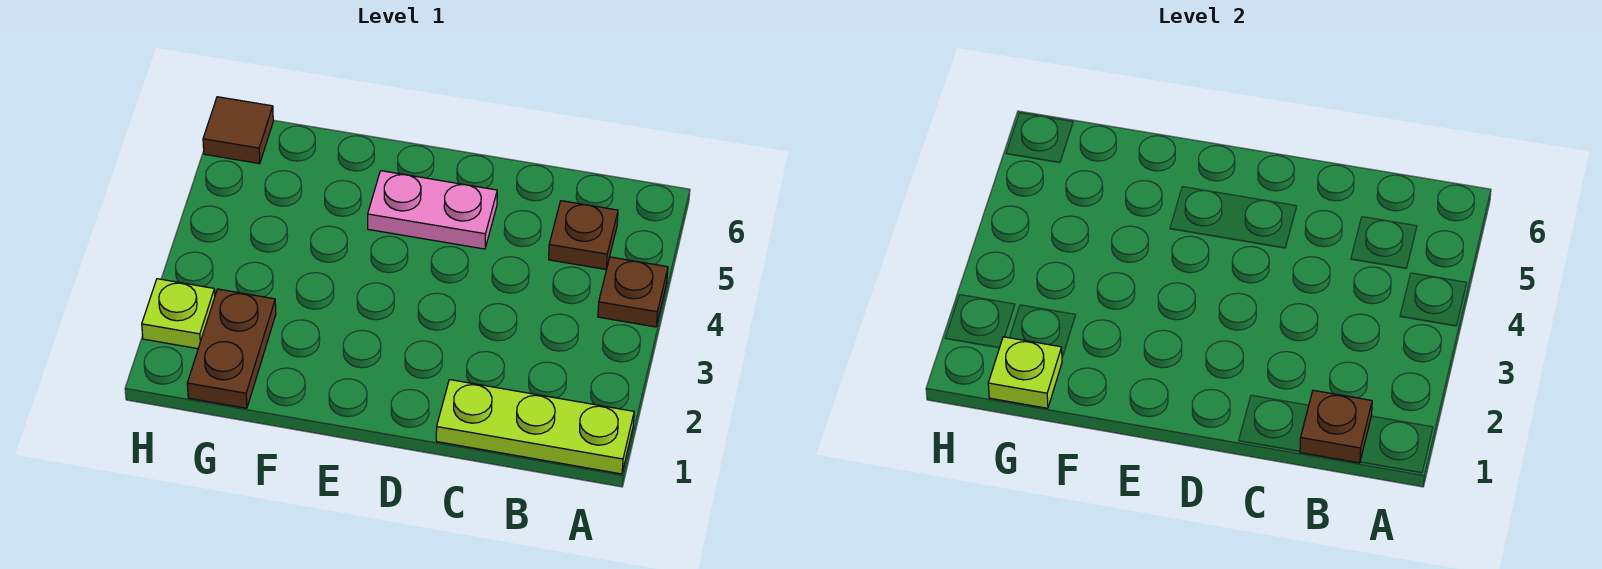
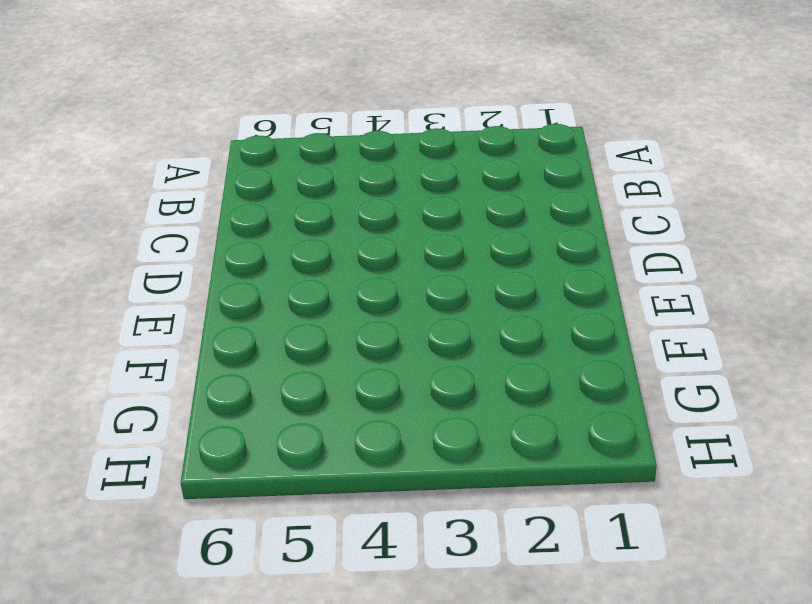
none -> lime plate A1:C1 level 1
none -> brown plate A4 level 1

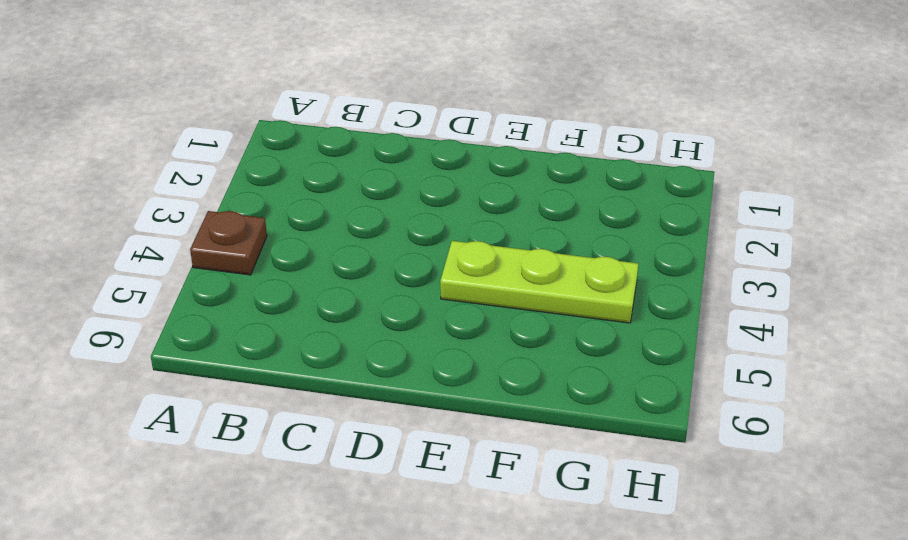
lime plate E4:G4 level 1 -> lime plate A1:C1 level 1
none -> brown plate B5 level 1
none -> pink plate D5:E5 level 1

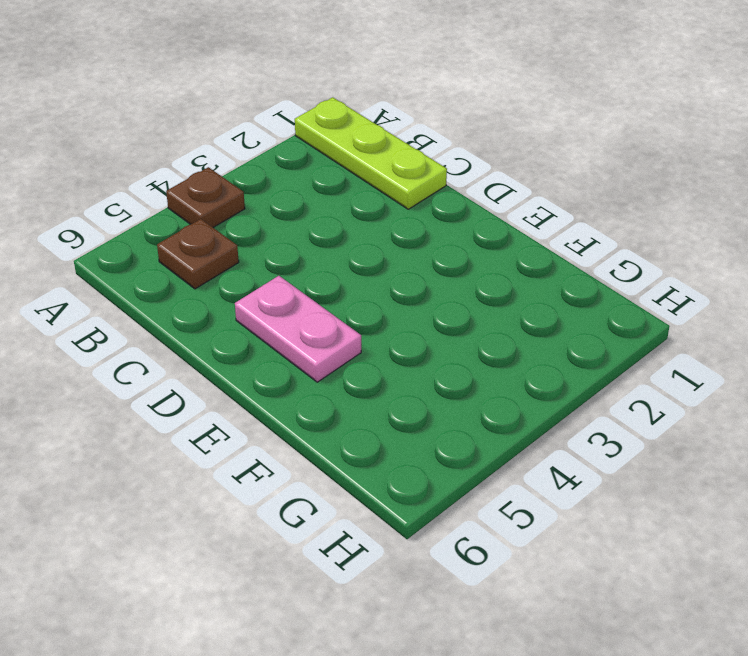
none -> brown plate G1:G2 level 1
none -> lime plate H2 level 1

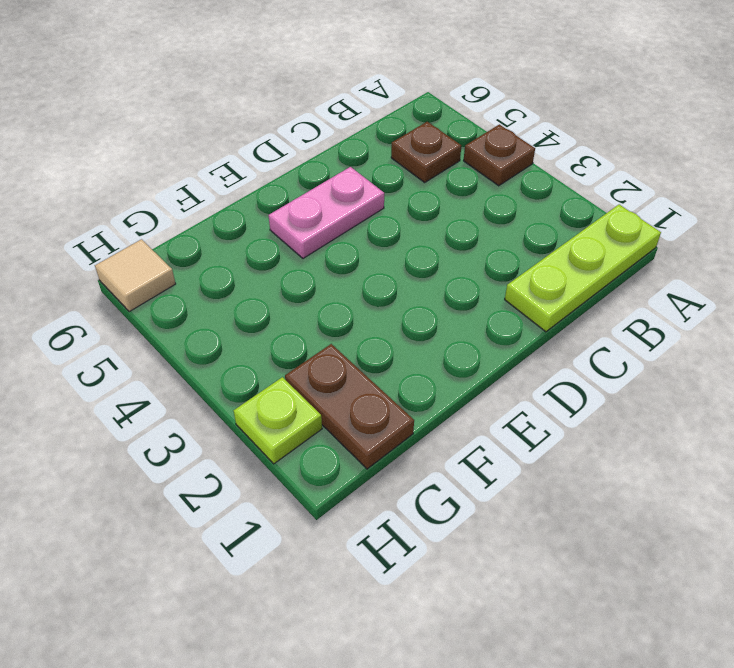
tan tile H6 level 1 -> brown tile H6 level 1
none -> brown plate B1 level 2
none -> lime plate G1 level 2

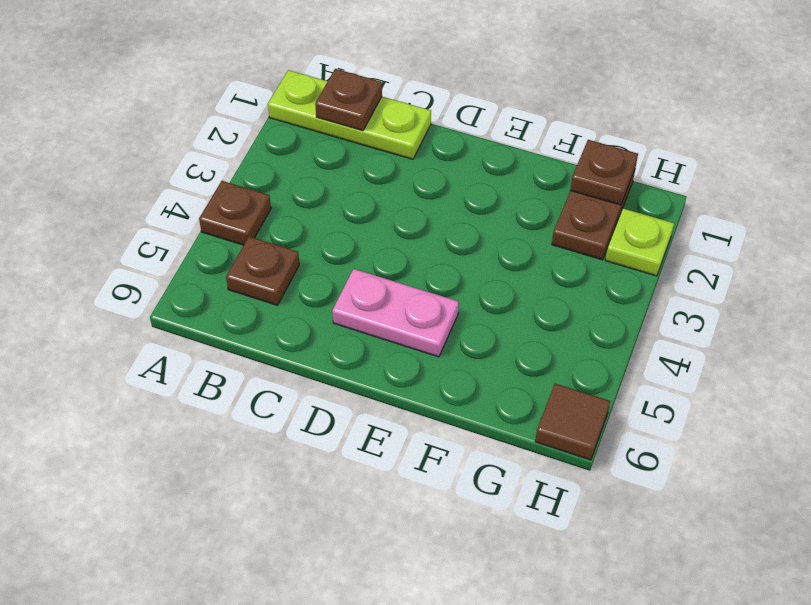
brown plate G1 level 2 -> lime plate G1 level 2

